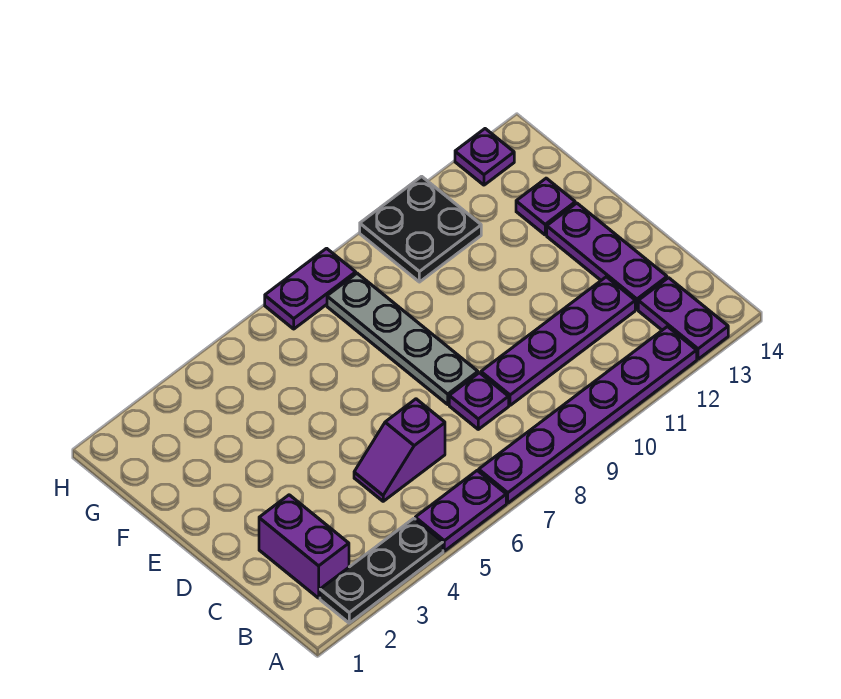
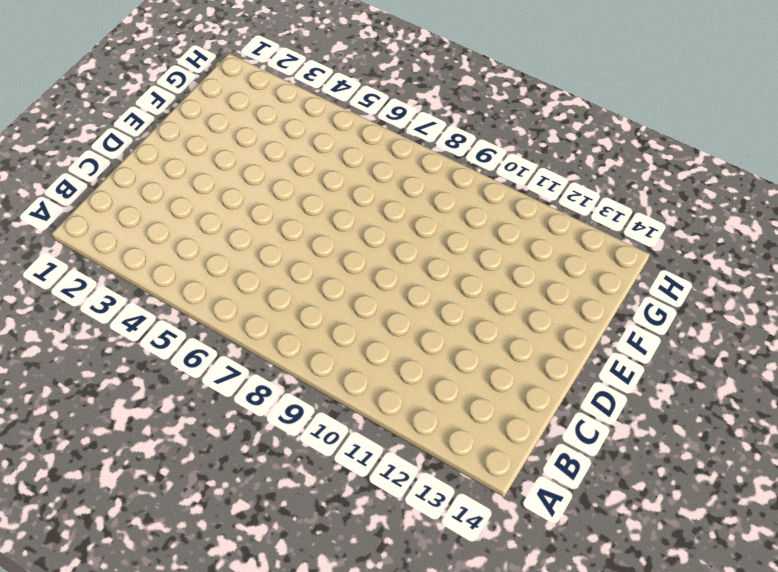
none -> black plate A2:A4 level 1
none -> purple plate A5:A6 level 1
none -> purple plate A7:A12 level 1

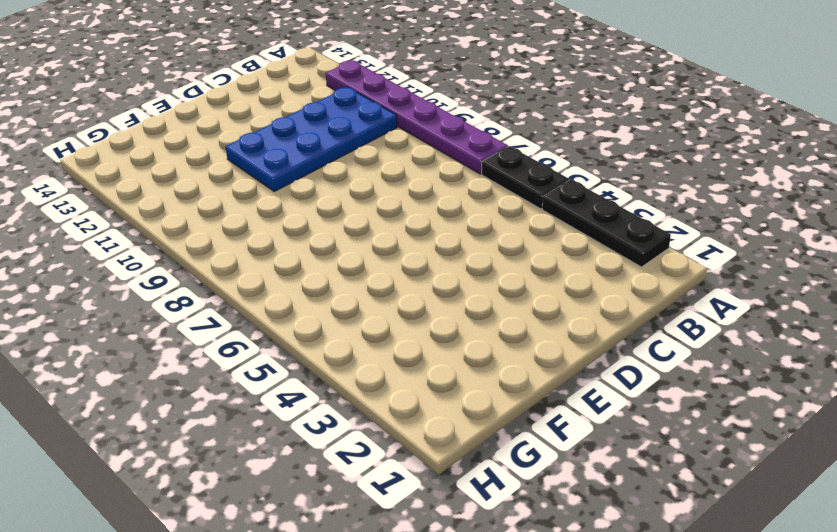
black plate A5:A6 level 1 -> purple plate A5:A6 level 1
blue plate B10:E11 level 1 -> purple plate C9:C12 level 1
none -> purple plate A13:B13 level 1
none -> purple brick B2:C2 level 1
none -> purple slope C5:C6 level 1 top 6

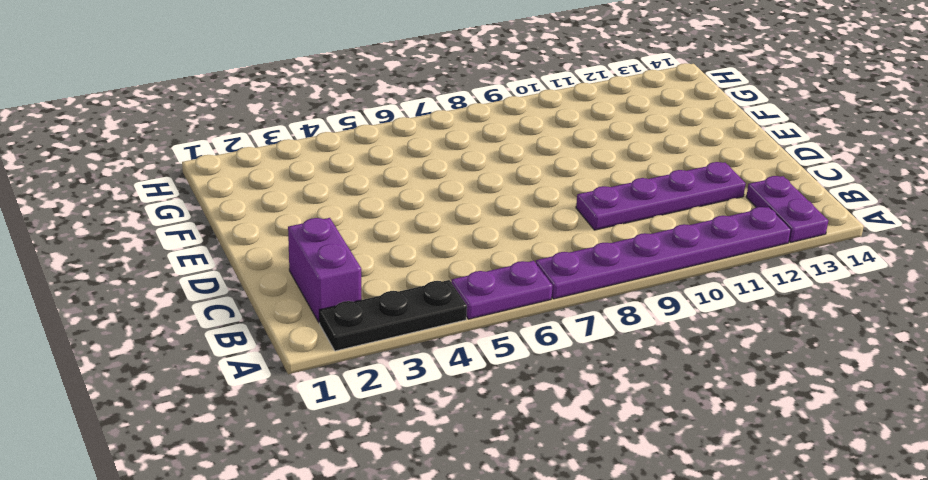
none -> purple slope C5:C6 level 1 top 6
none -> purple plate C8 level 1
none -> purple plate C13:E13 level 1

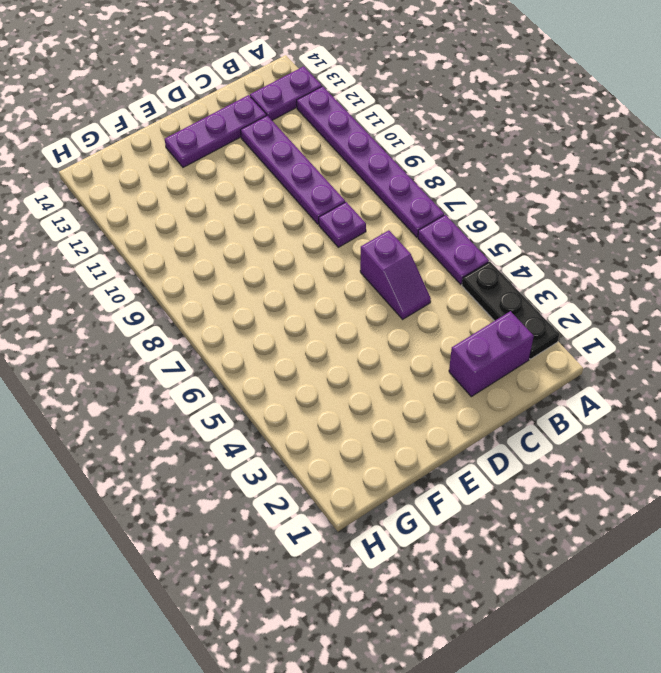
none -> grey plate D8:G8 level 1
none -> purple plate F13 level 1
none -> black plate G10:H11 level 1

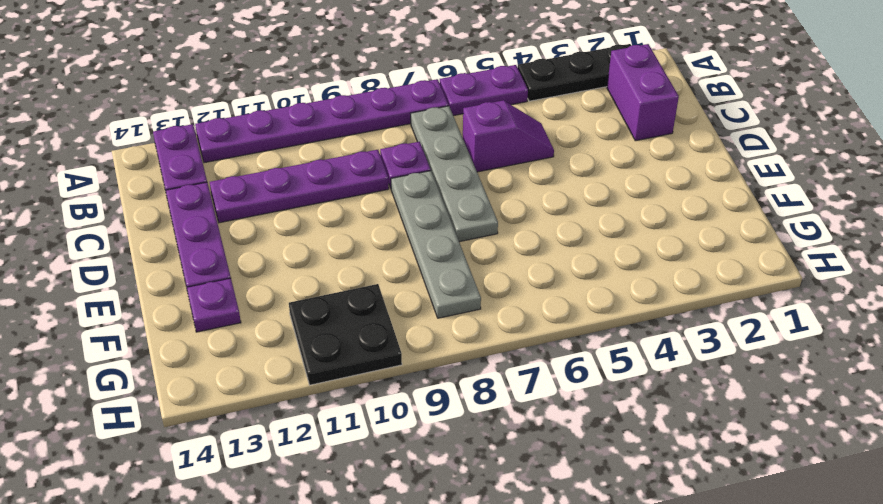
grey plate B7:E7 level 1 -> none
none -> purple plate H7:H8 level 1
none -> purple plate H13 level 1

